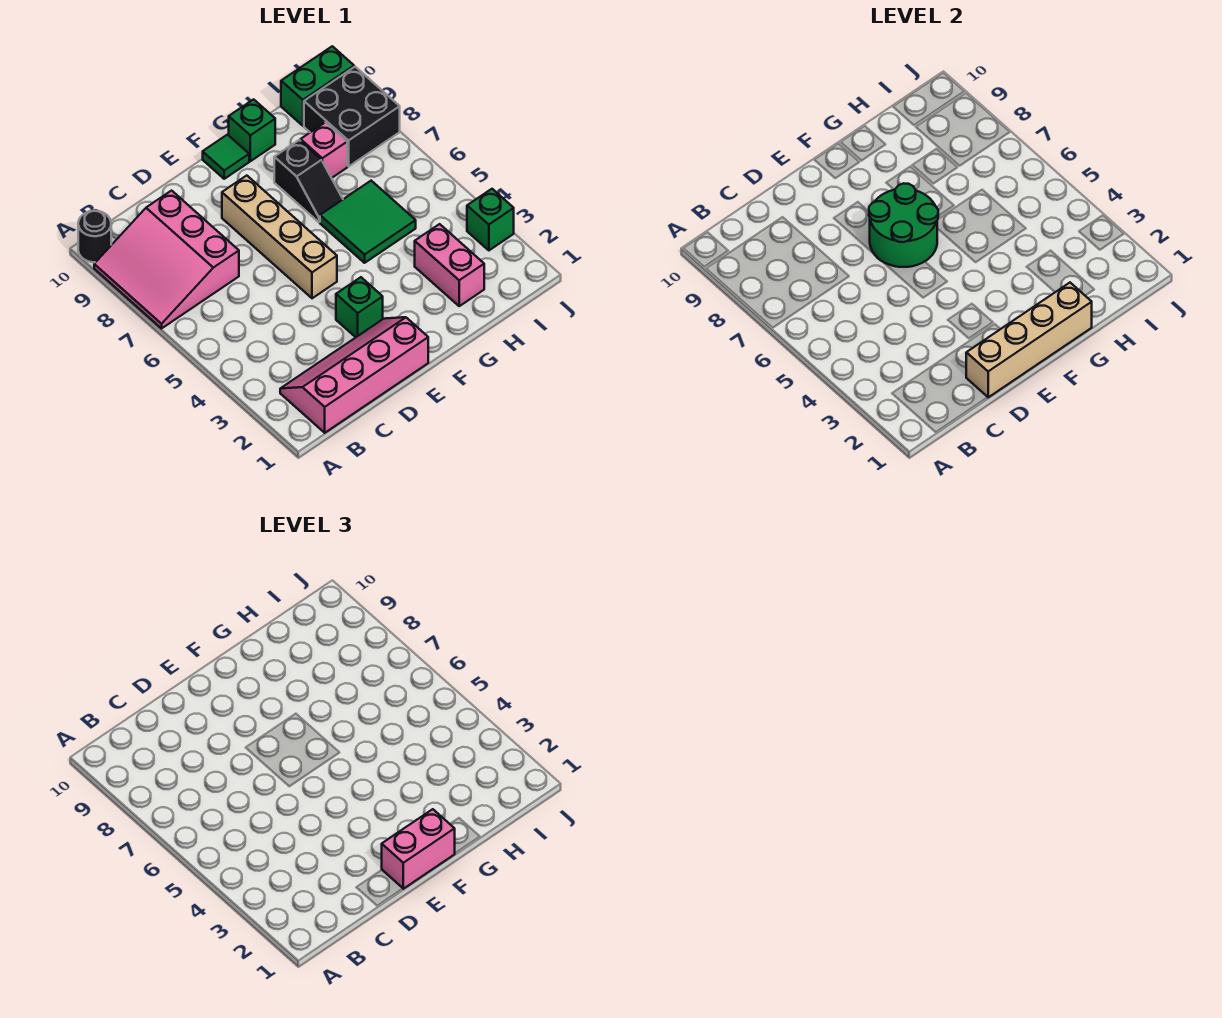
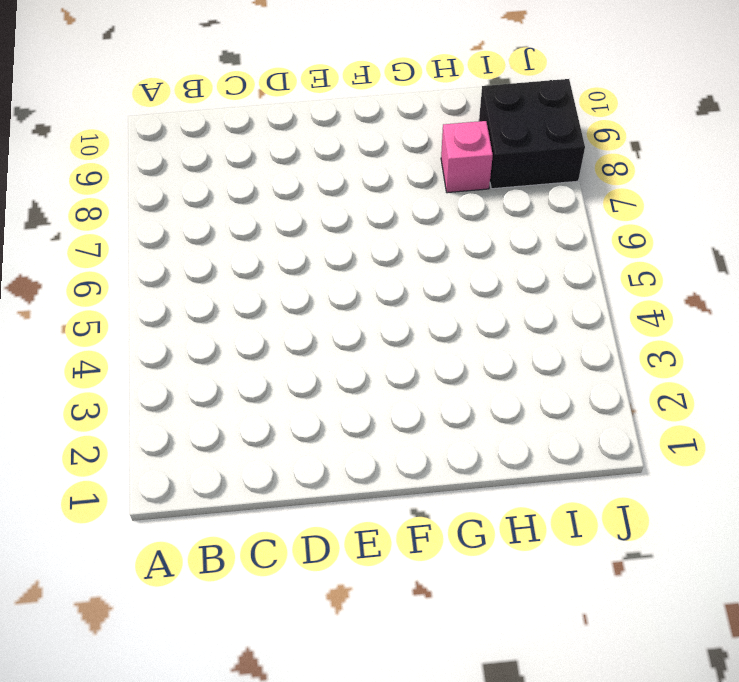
none -> pink slope A7:C9 level 1 top C
none -> black round brick A10 level 1
none -> pink slope B1:E2 level 1 top 1

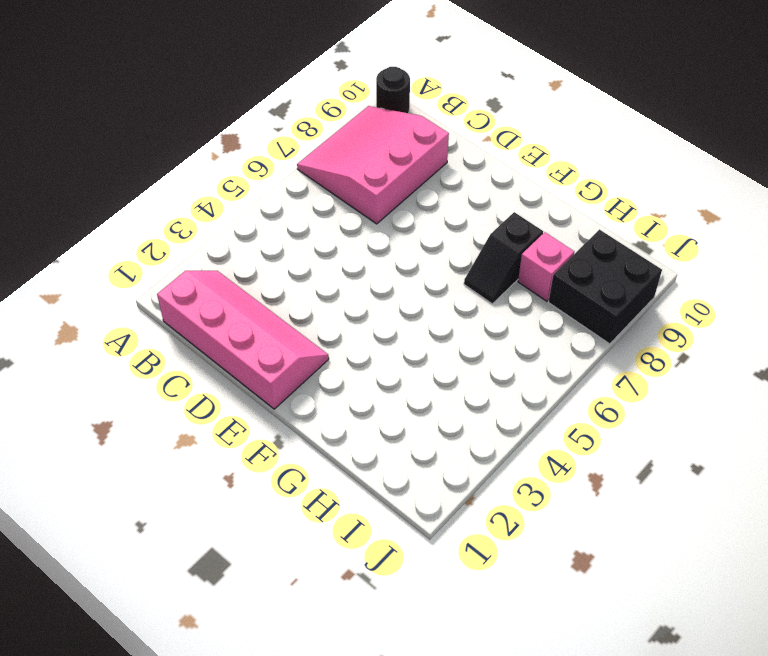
none -> green brick E3 level 1
none -> tan brick E5:E8 level 1
none -> green tile F10 level 1

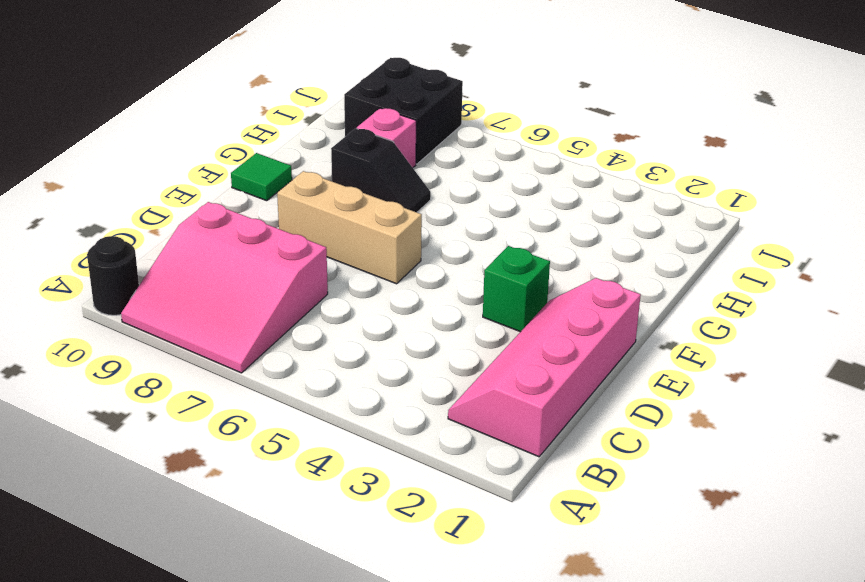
tan brick E6:E8 level 1 -> tan brick E5:E8 level 1
none -> green tile G5:H6 level 1
none -> green brick G10 level 1
none -> pink brick H2:H3 level 1

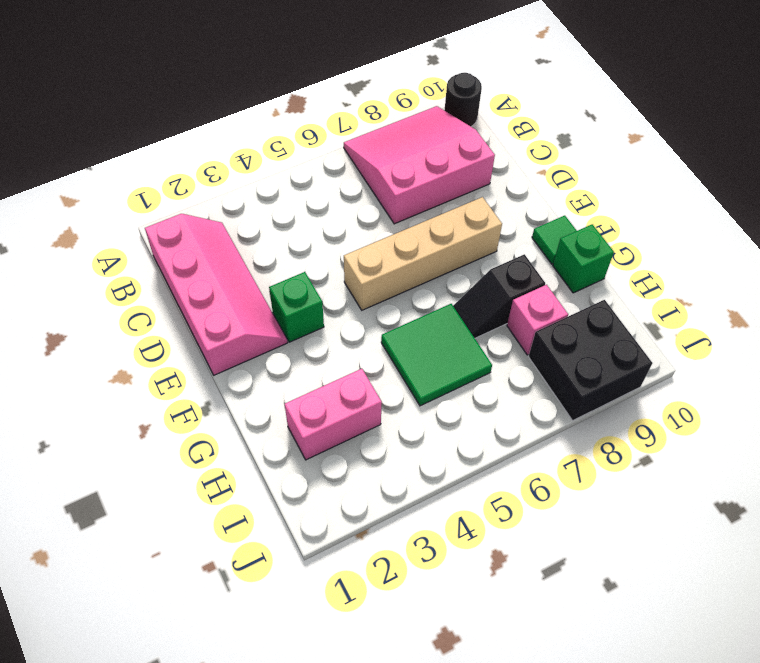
none -> green brick I10:J10 level 1
none -> green brick J3 level 1
none -> tan brick D1:G1 level 2

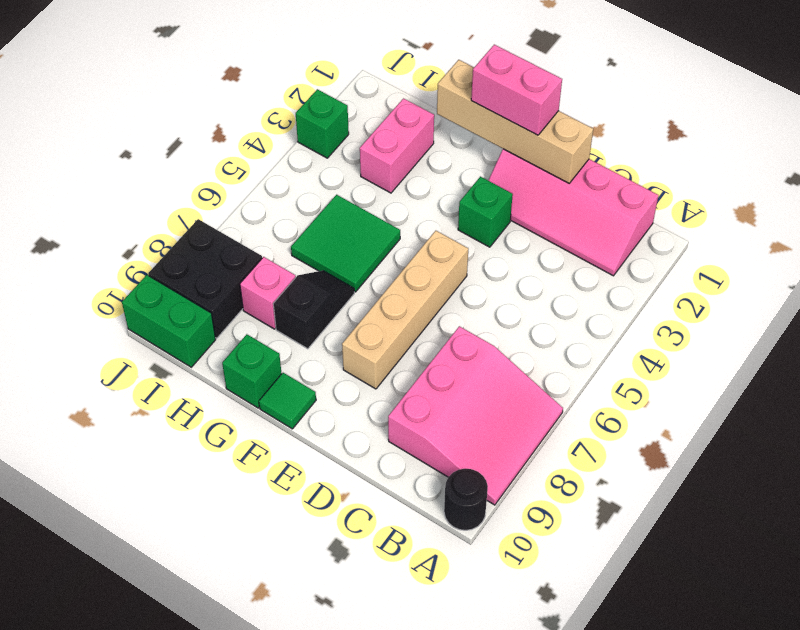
none -> green round brick E6:F7 level 2

